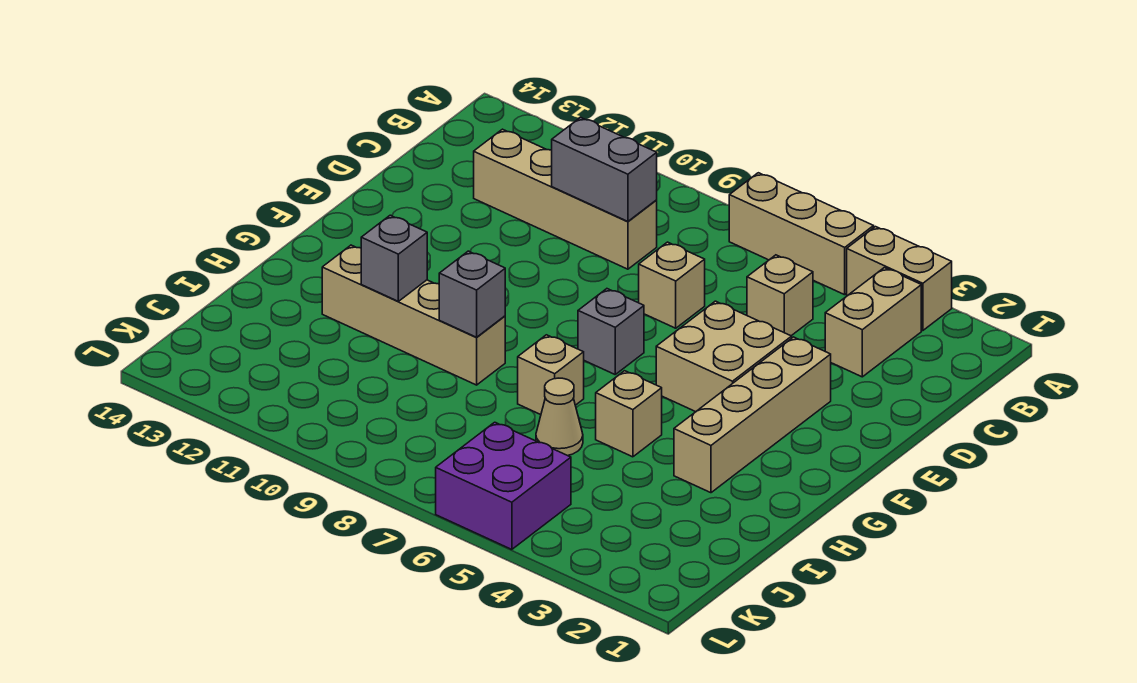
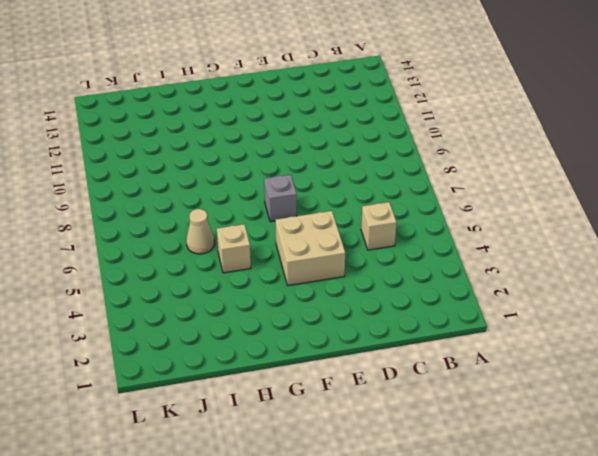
none -> tan brick A3:A4 level 1
none -> tan brick A5:A7 level 1
none -> tan brick B3:C3 level 1

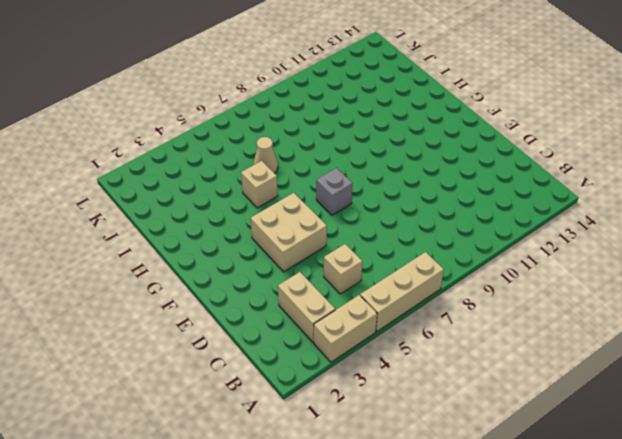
none -> tan brick C9:C12 level 1
none -> tan brick D7 level 1
none -> tan brick E3:H3 level 1

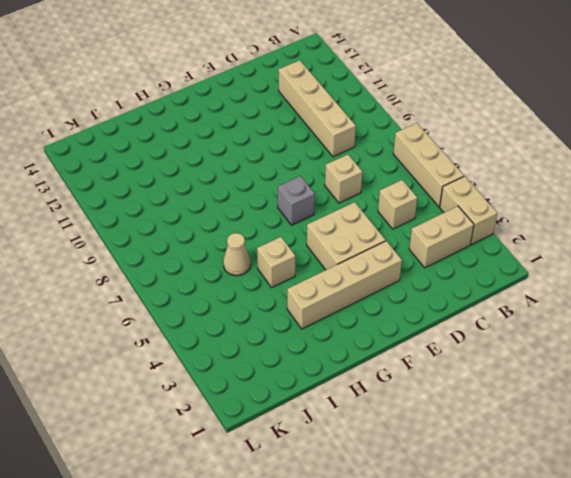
none -> tan brick H7 level 1
none -> tan brick H9:H12 level 1
none -> purple brick K5:L6 level 1

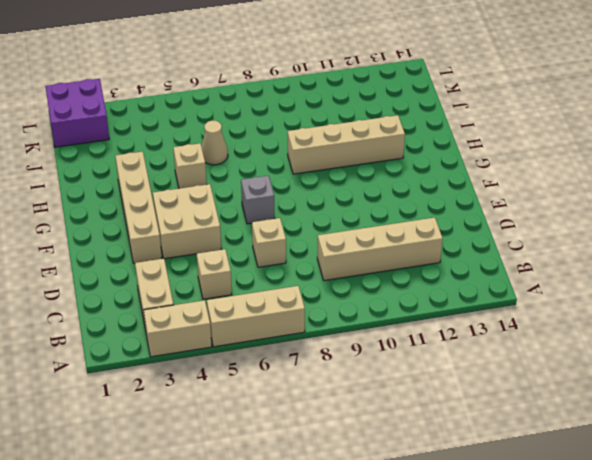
purple brick K1:L2 level 1 -> purple brick K5:L6 level 1
none -> tan brick H7 level 1
none -> grey brick C9:C10 level 2
none -> grey brick H9 level 2

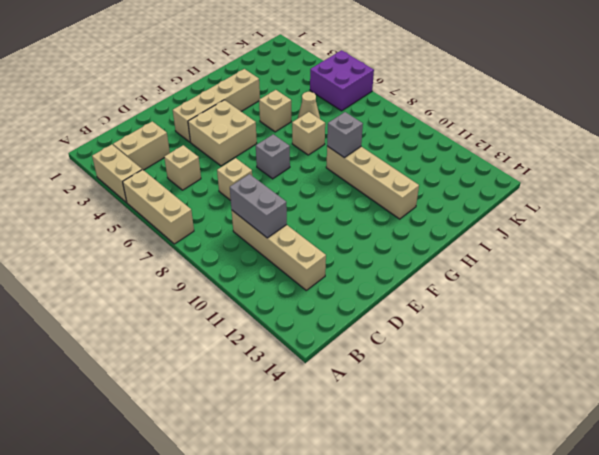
none -> grey brick H11 level 2

